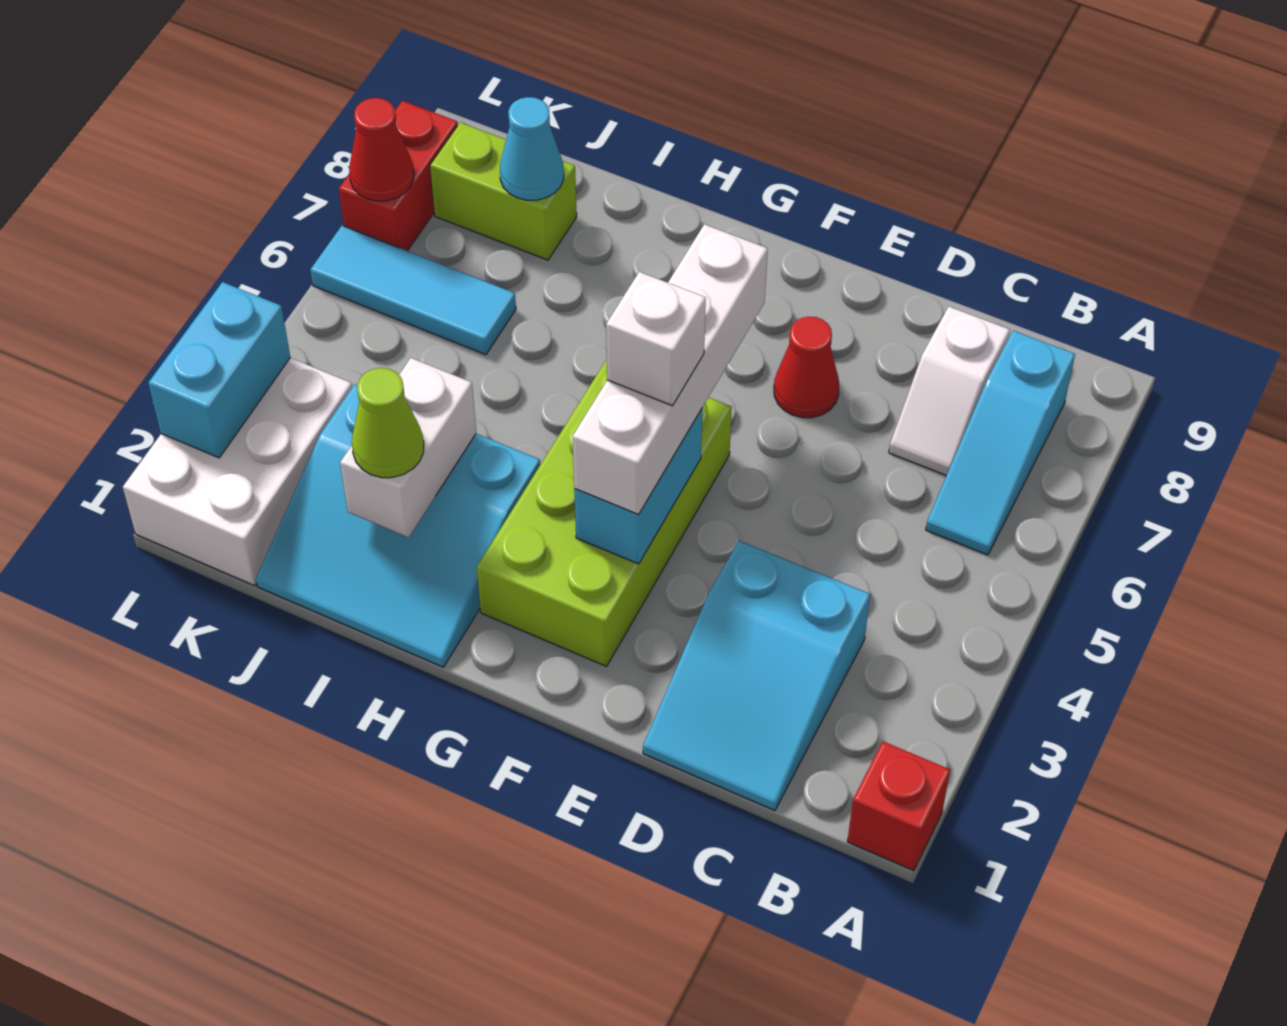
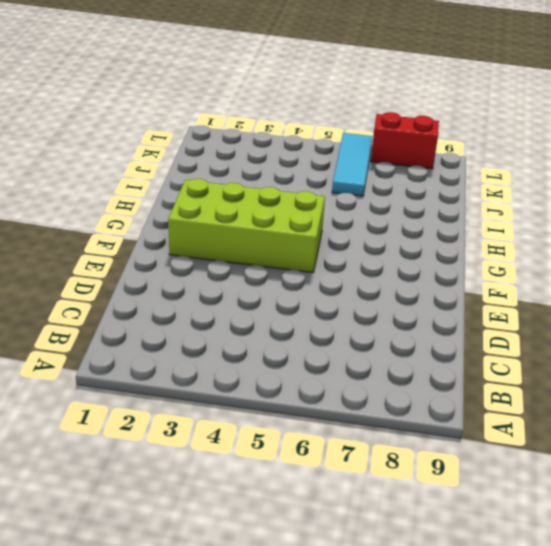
none -> red brick A1 level 1
none -> cyan slope B6:B8 level 1 top 8
none -> cyan slope C1:D3 level 1 top 3

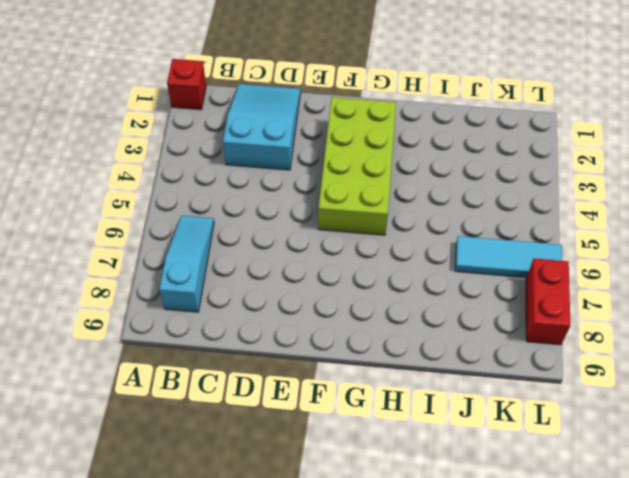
none -> white slope C7:C8 level 1 top 8
none -> red cone E7 level 1
none -> cyan slope H1:J3 level 1 top 3

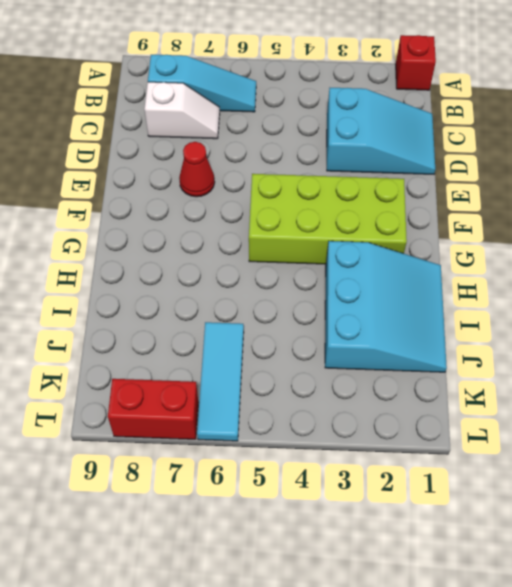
none -> lime brick J8:K8 level 1
none -> white brick K1:L3 level 1
none -> cyan brick F3:F4 level 2

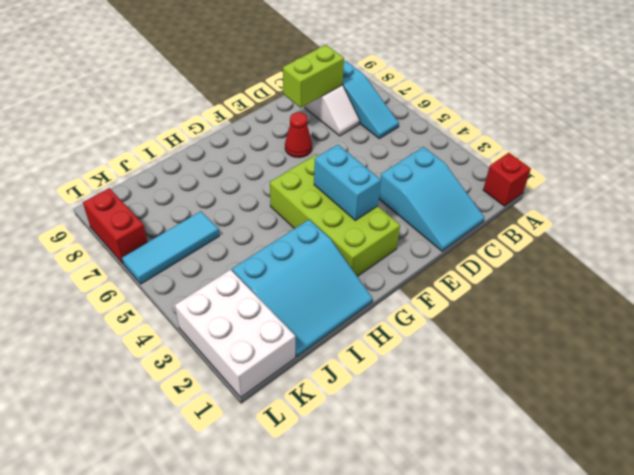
lime brick C8:D8 level 2 -> lime brick J8:K8 level 1
none -> white brick I2:I3 level 2
none -> cyan cone J8 level 2
none -> cyan brick L2:L3 level 2

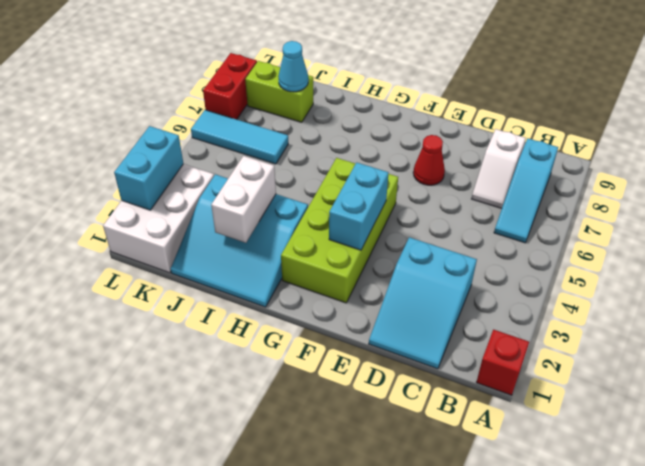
none -> red cone L7 level 2
none -> white brick F3:F6 level 3
none -> lime cone I2 level 3

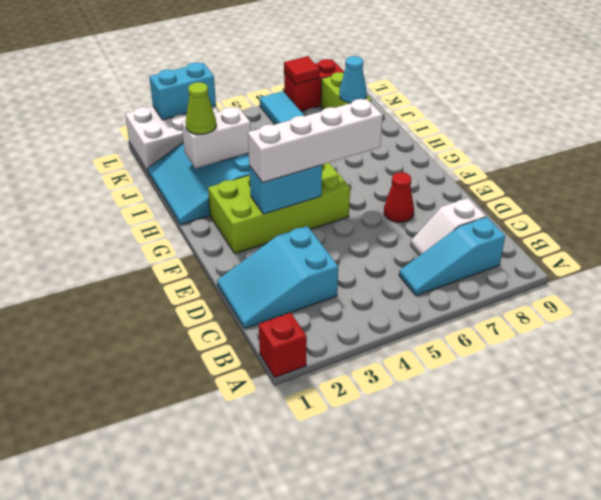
red tile L7 level 2 -> red cone L7 level 2
none -> white brick F4 level 4

